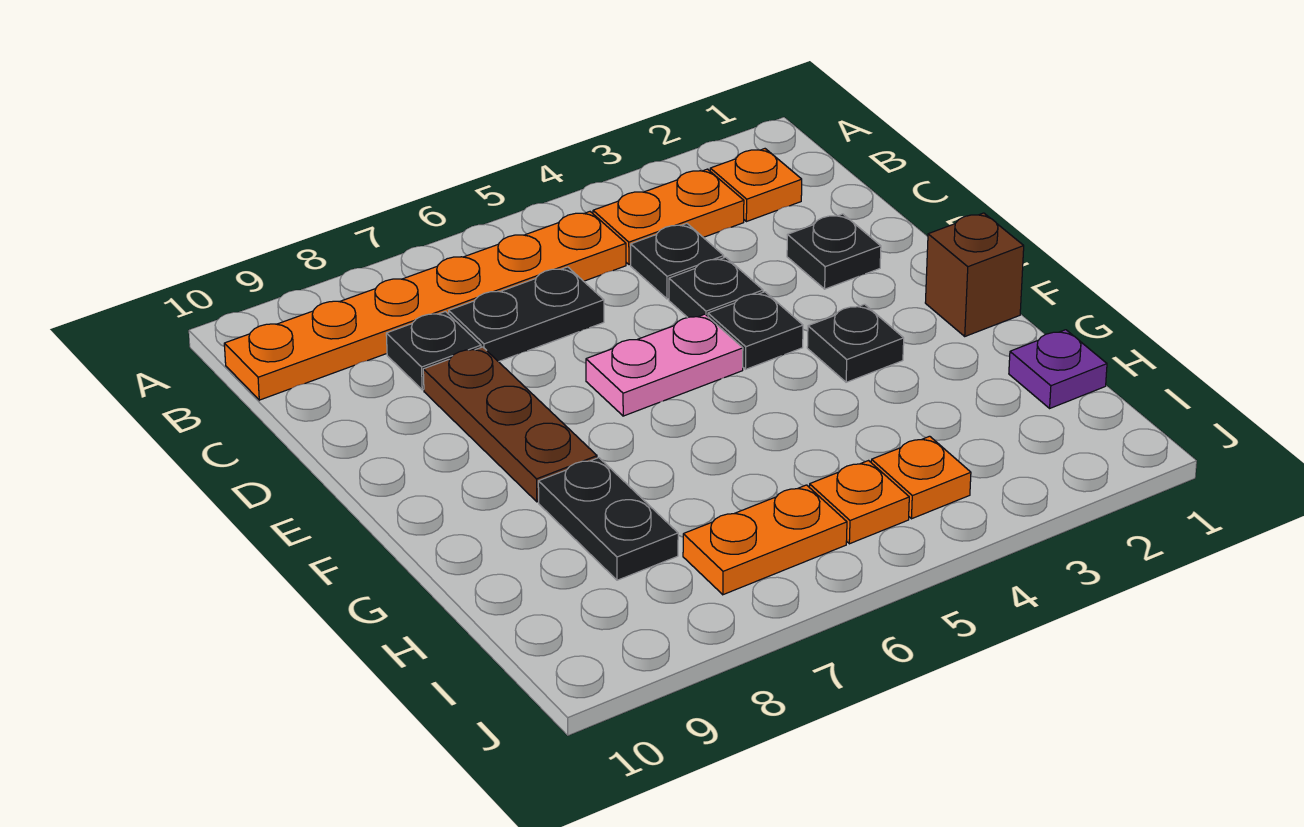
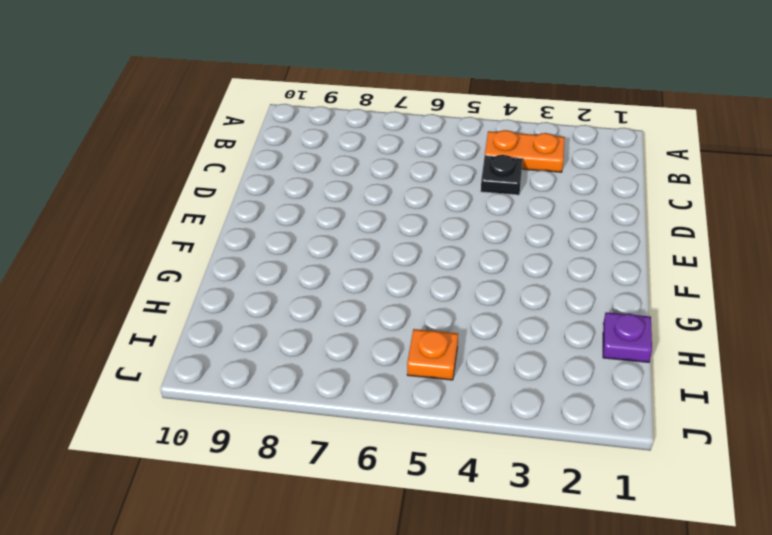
none -> orange plate B2 level 1
none -> orange plate B5:B10 level 1
none -> black plate C6:C7 level 1

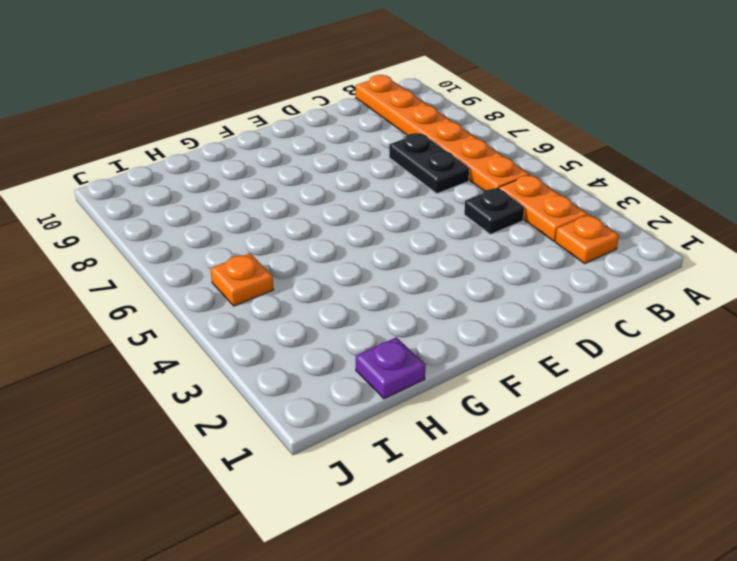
none -> black plate C8 level 1
none -> black plate D2 level 1
none -> black plate D4 level 1

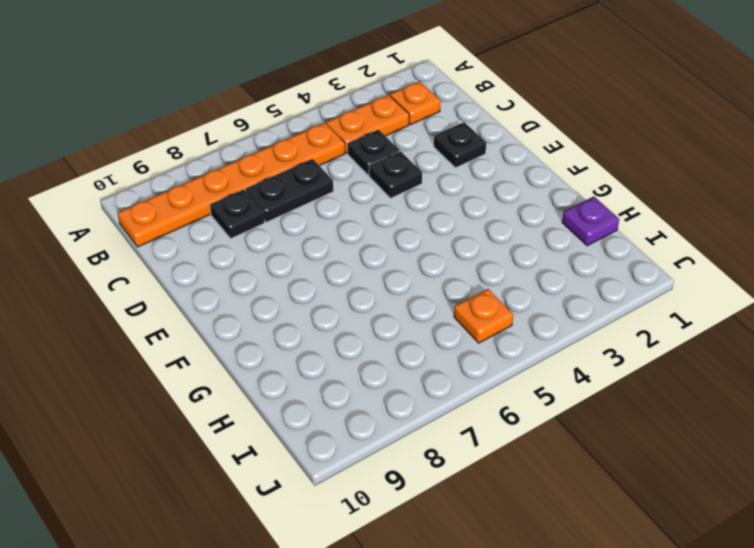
none -> brown plate D8:F8 level 1
none -> black plate E4 level 1
none -> pink plate E5:E6 level 1

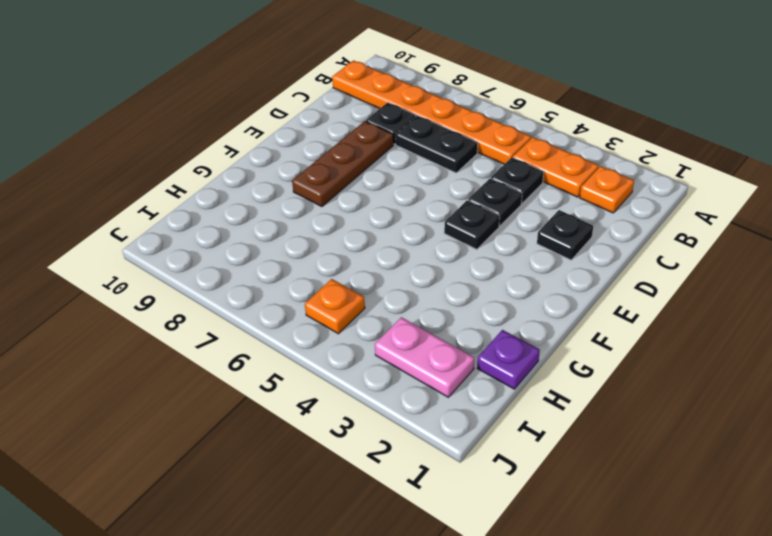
pink plate I2:I3 level 1 -> pink plate E5:E6 level 1
none -> brown brick F1 level 1
none -> black plate F3 level 1
none -> black plate G8:H8 level 1

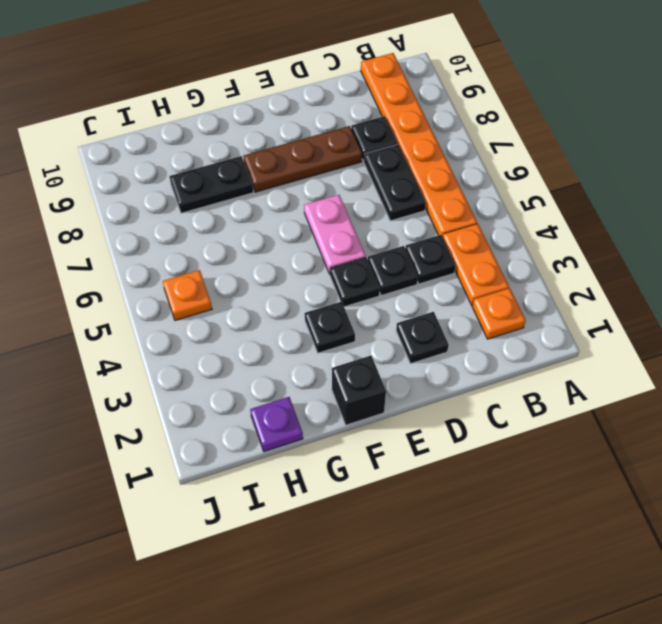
black brick F1 level 1 -> brown brick F1 level 1
none -> orange plate I4 level 1
none -> orange plate I6:I7 level 1

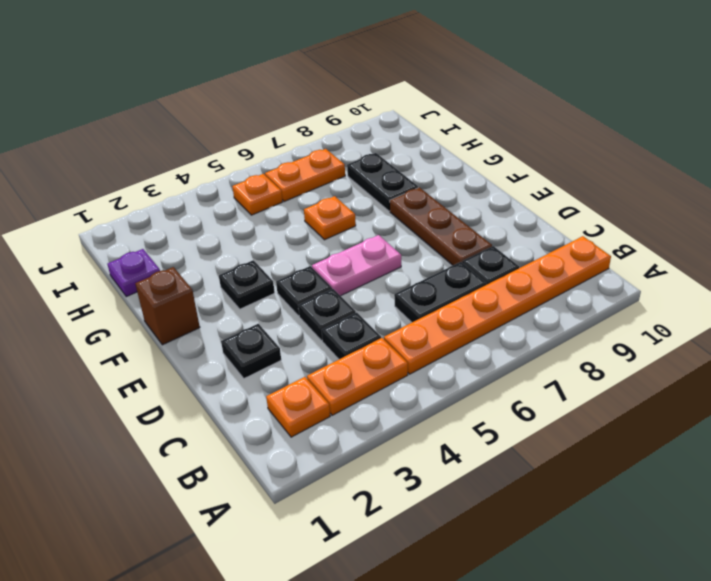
orange plate G6 level 1 -> orange plate I4 level 1

